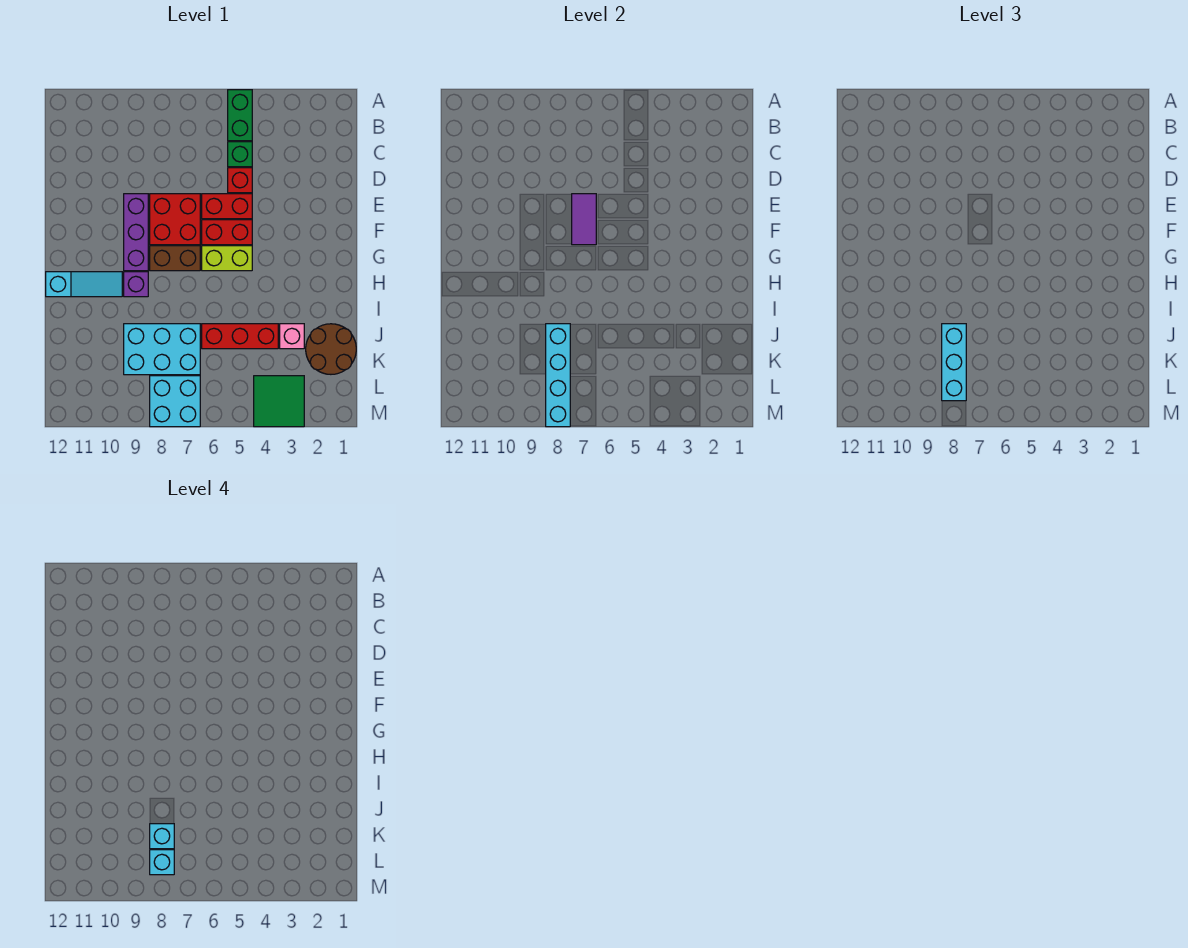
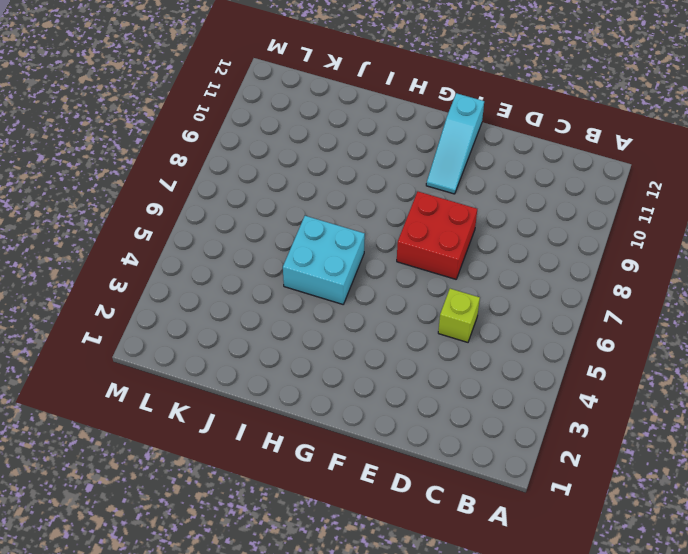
lime brick D5 level 1 -> red brick D5 level 1
cyan slope F10:F12 level 1 top 12 -> cyan slope H10:H12 level 1 top 12
cyan brick H5:I6 level 1 -> cyan brick L7:M8 level 1
none -> green brick A5:B5 level 1
none -> green brick C5 level 1
none -> red brick E5:E6 level 1

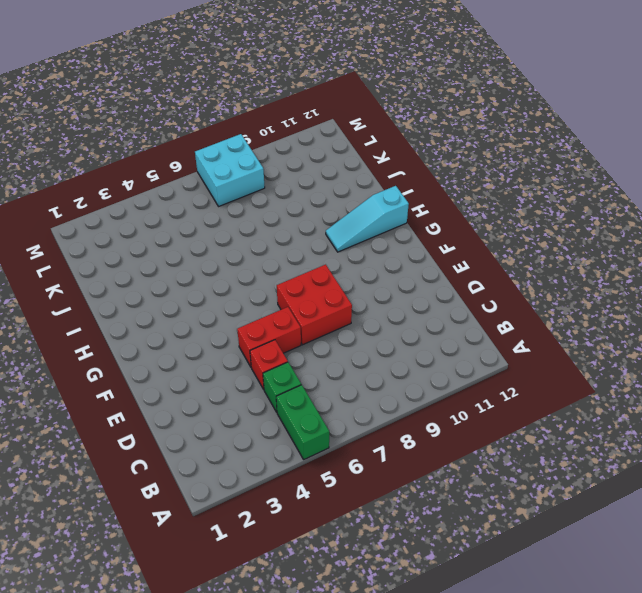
none -> purple brick E9:G9 level 1
none -> red brick F5:F6 level 1
none -> lime brick G5:G6 level 1

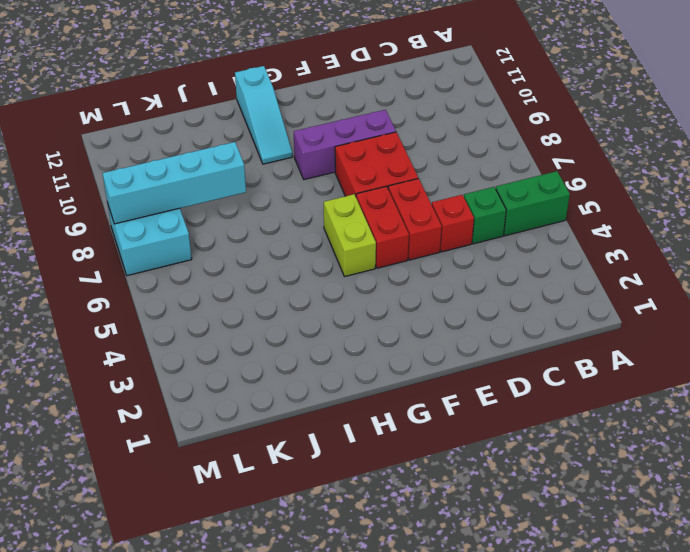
none -> brown brick G7:G8 level 1
none -> purple brick H9 level 1
none -> brown round brick J1:K2 level 1

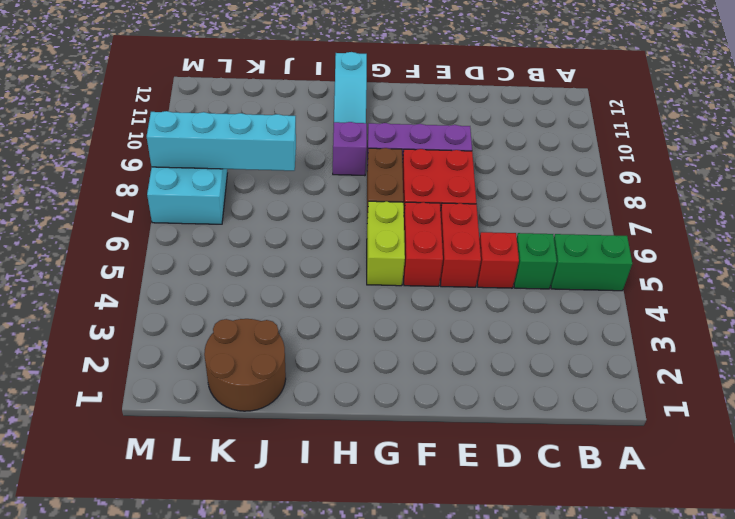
none -> pink brick J3 level 1
none -> red brick J4:J6 level 1
none -> cyan brick J7:K9 level 1

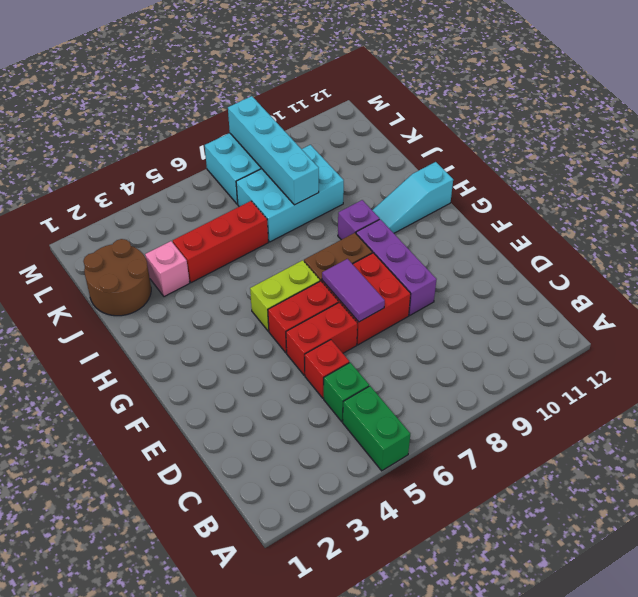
none -> green tile L3:M4 level 1
none -> cyan brick J8:L8 level 3
none -> cyan brick K8 level 4

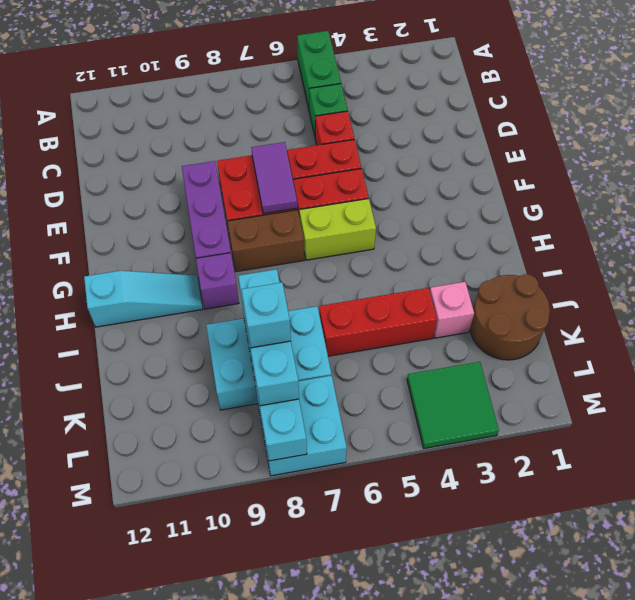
none -> cyan brick L8 level 4

